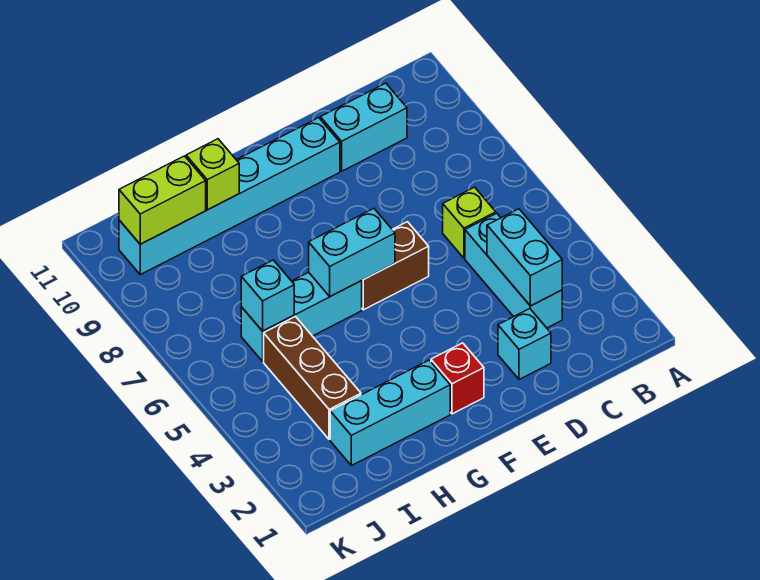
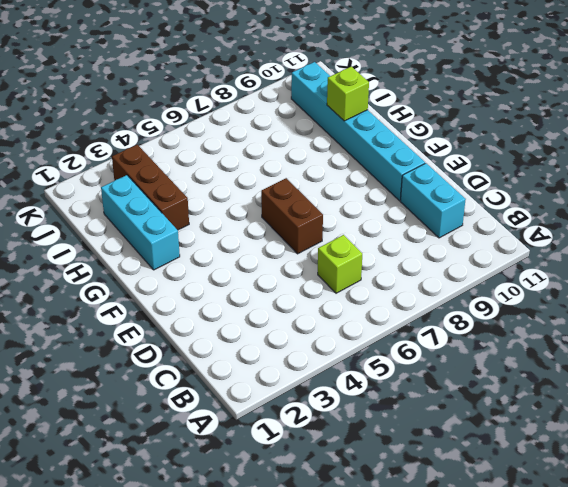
brown brick H3:J3 level 1 -> brown brick I3:I5 level 1
none -> cyan brick C3:C5 level 1
none -> cyan brick D2 level 1
none -> red brick F2 level 1

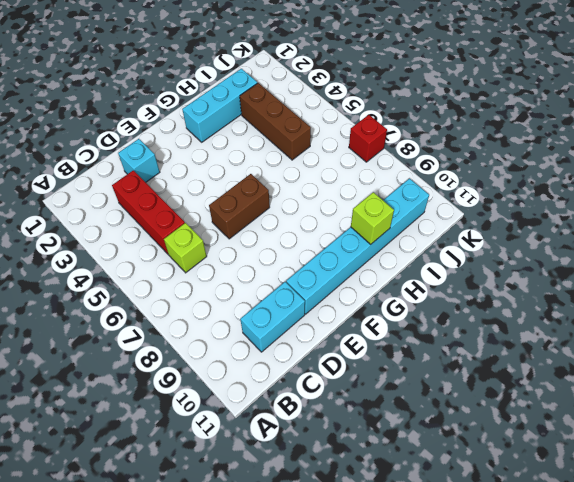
red brick C3:C5 level 1 -> cyan brick C3:C5 level 1
red brick K7 level 1 -> red brick F2 level 1
none -> cyan brick G6:I6 level 1
none -> cyan brick C3:C4 level 2
none -> cyan brick F6:G6 level 2

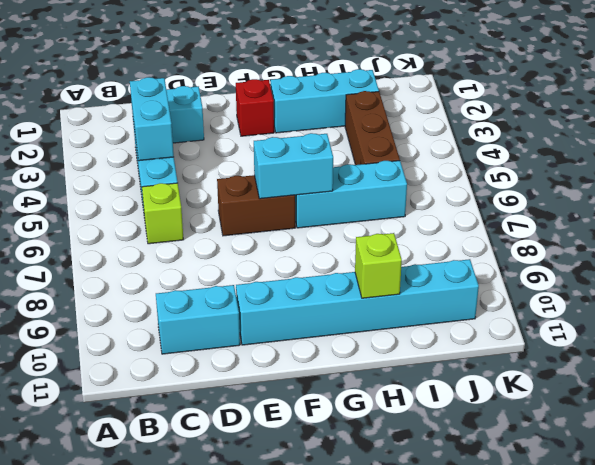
none -> cyan brick I6 level 2
none -> lime brick I10:J10 level 2

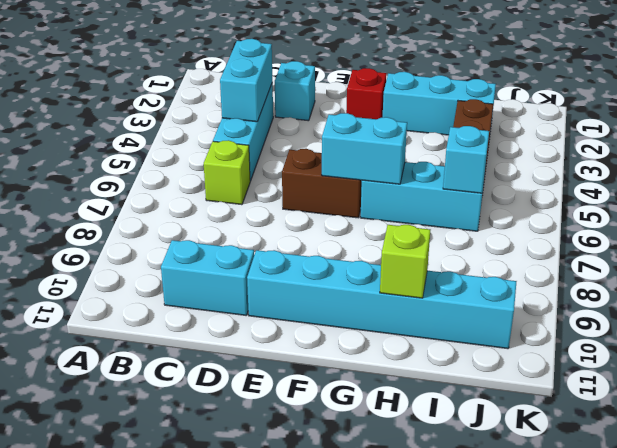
none -> lime brick I10:J10 level 2

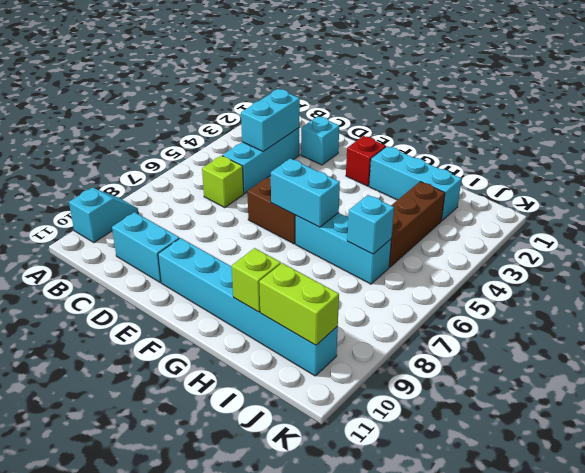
cyan slope A9:A10 level 1 top 10 -> none

